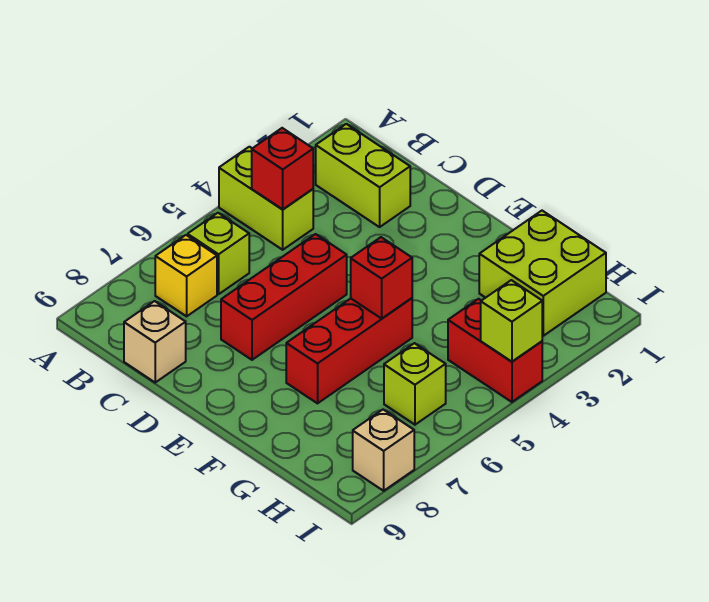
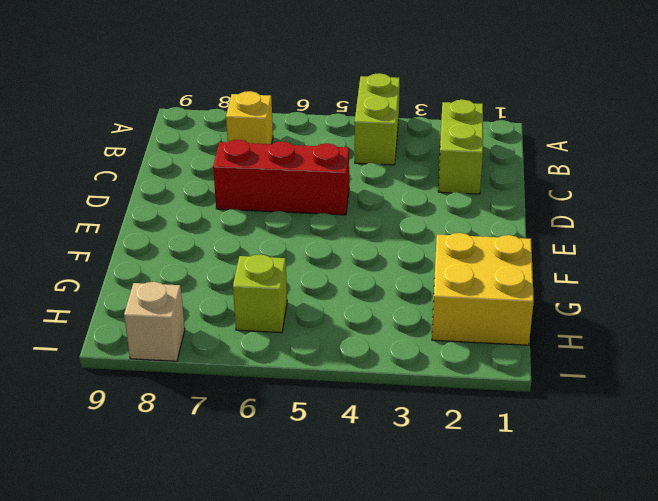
yellow brick G1:H2 level 1 -> lime brick G1:H2 level 1
none -> lime brick B6 level 1
none -> tan brick C9 level 1
none -> red brick F5:F7 level 1

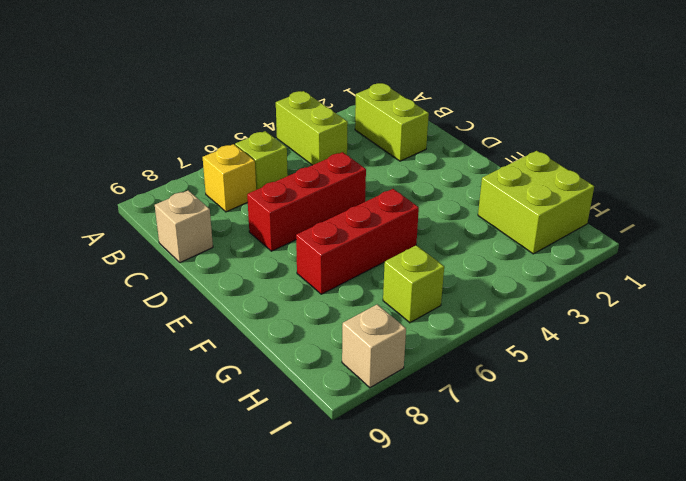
none -> red brick H4:I4 level 1
none -> red brick B4 level 2
none -> red brick F5 level 2

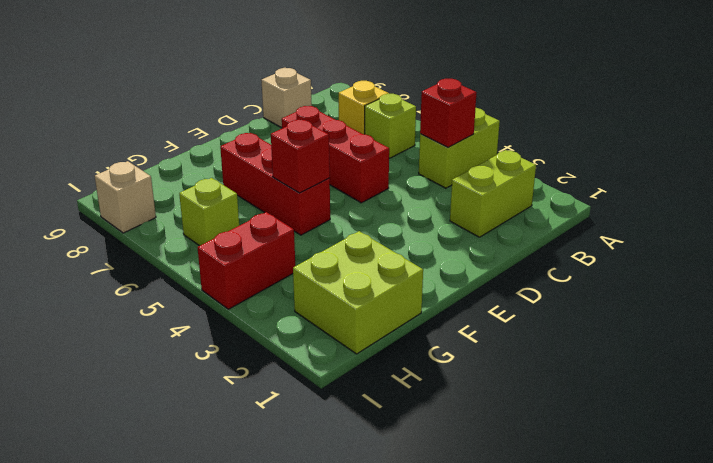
none -> lime brick I4 level 2

